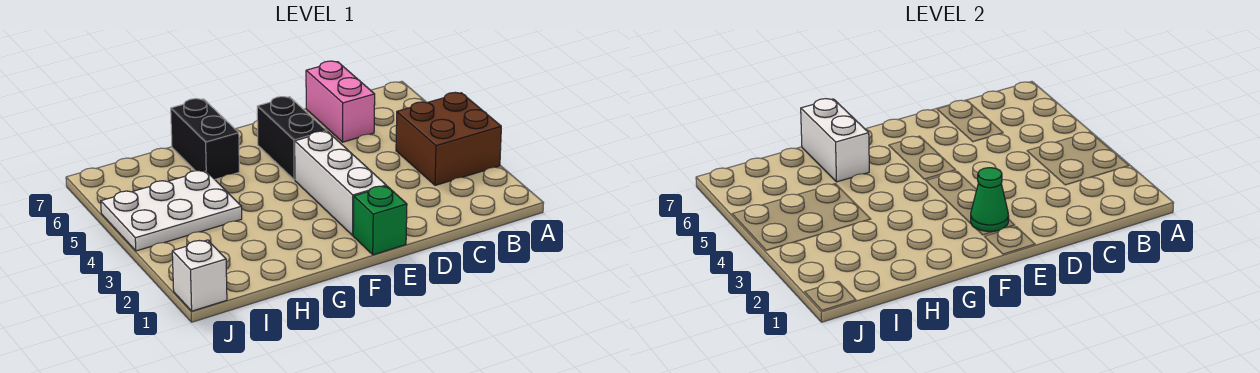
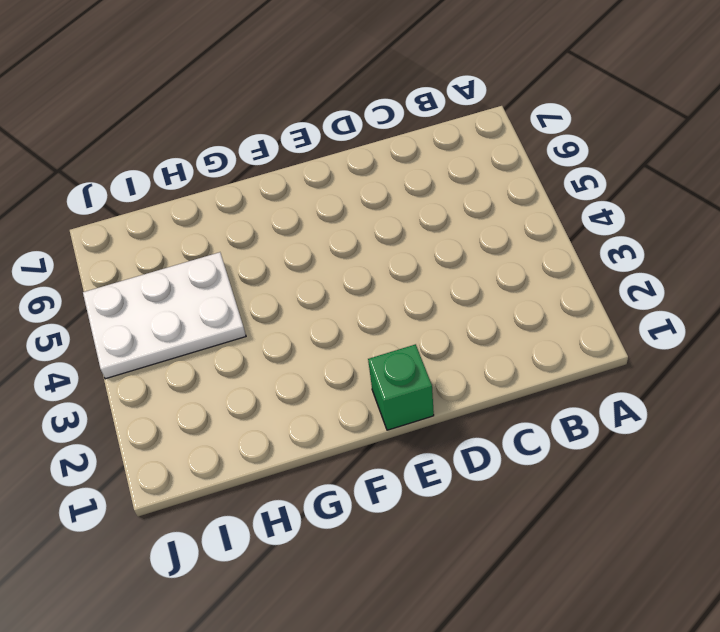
none -> brown brick A3:B4 level 1
none -> pink brick C6:C7 level 1

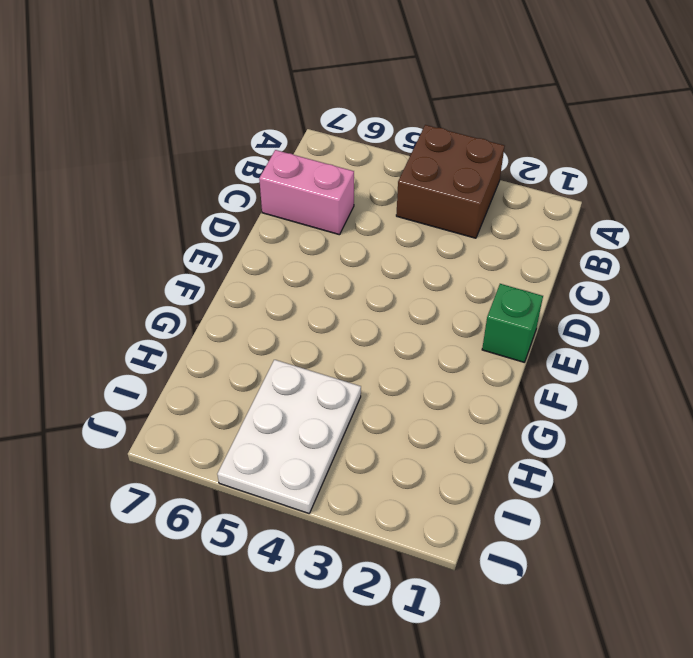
none -> white brick E2:E4 level 1
none -> black brick E5:E6 level 1

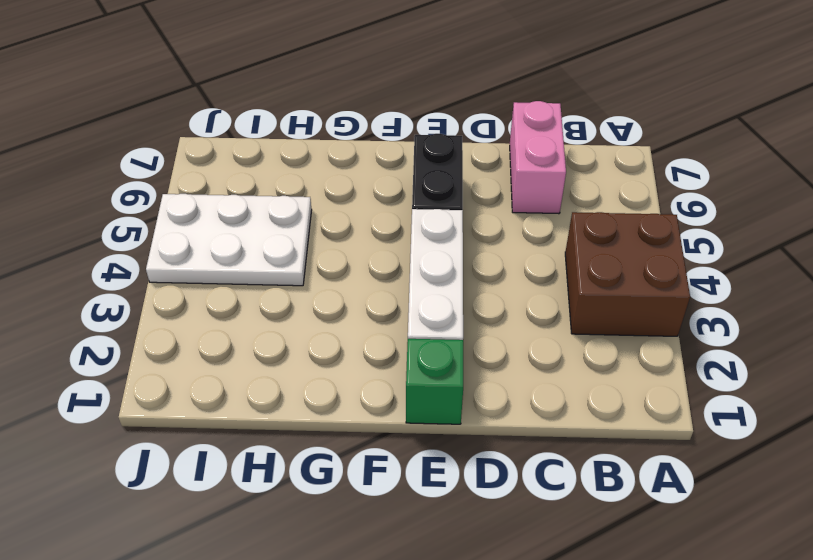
none -> black brick G6:G7 level 1
none -> white brick J1 level 1

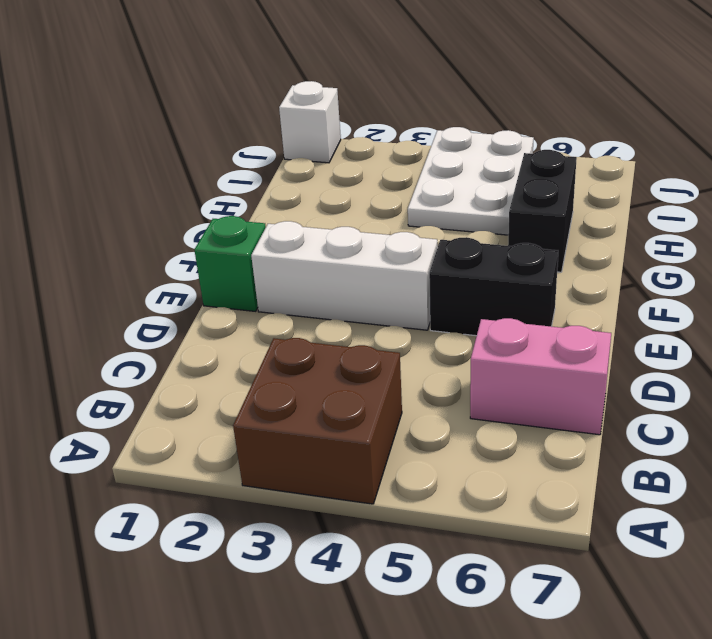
black brick G6:H6 level 1 -> black brick G6:G7 level 1
none -> green cone E2 level 2
none -> white brick G6:G7 level 2

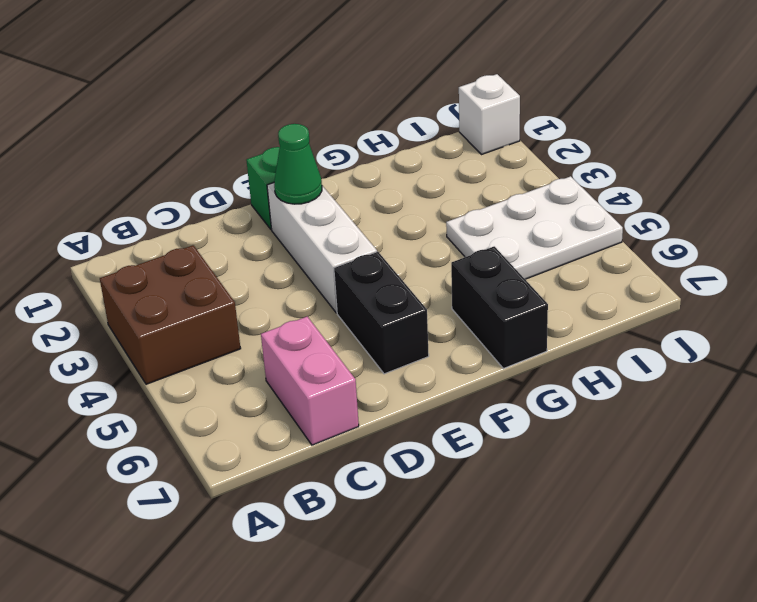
none -> white brick G6:G7 level 2

